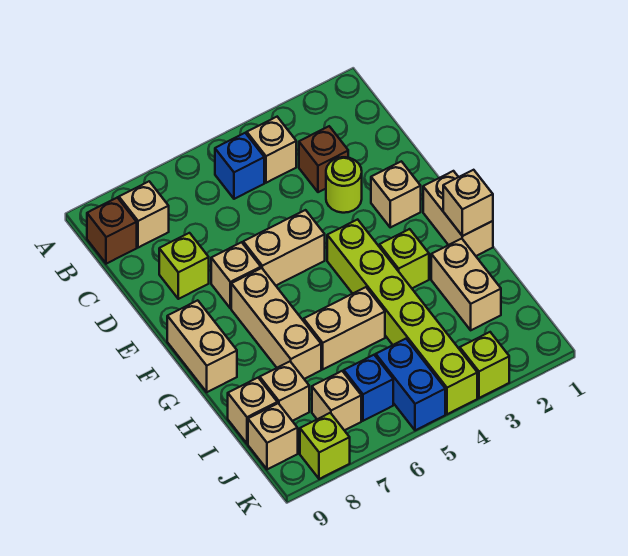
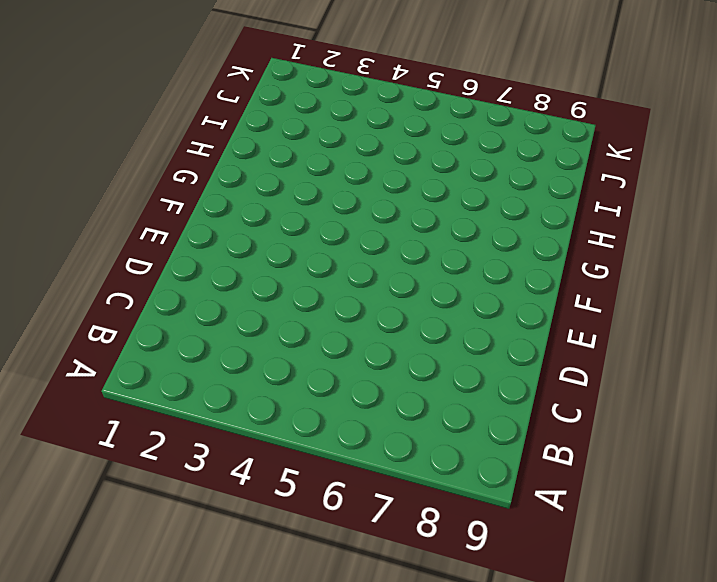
none -> tan brick B4 level 1
none -> blue brick B5 level 1
none -> tan brick B8 level 1

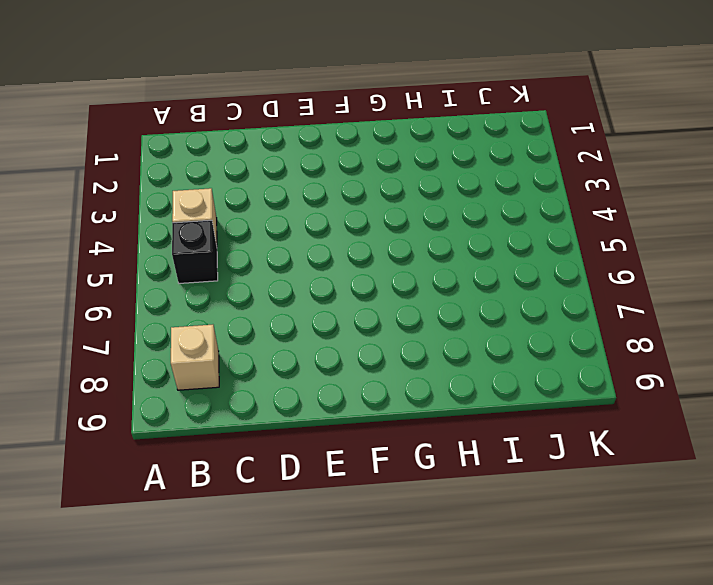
black brick B5 level 1 -> blue brick B5 level 1
none -> brown brick B9 level 1
none -> brown brick C3 level 1
none -> lime round brick D3 level 1

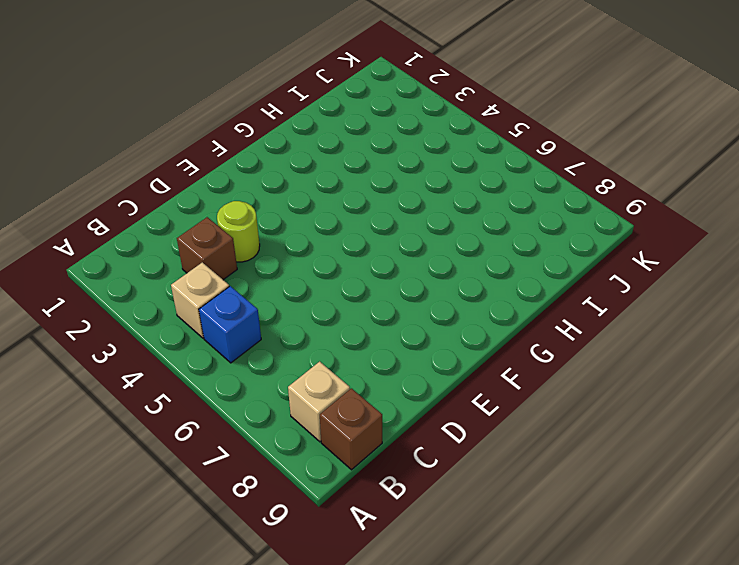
none -> lime brick D8 level 1
none -> tan brick E2 level 1
none -> tan brick E5:E6 level 1

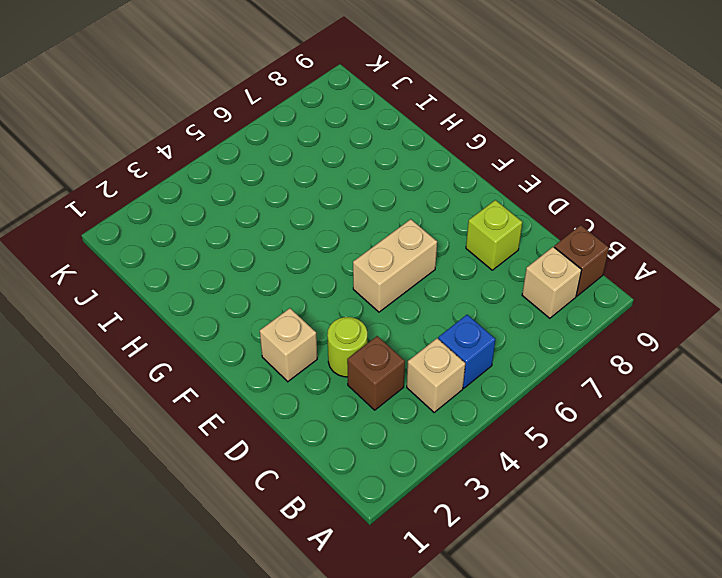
none -> tan brick E7 level 1
none -> tan brick F1:G1 level 1
none -> lime brick F4:K4 level 1

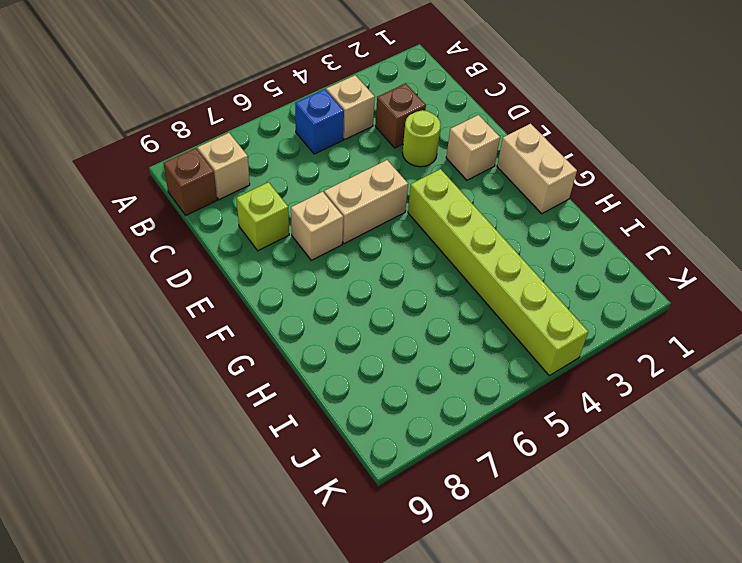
none -> tan brick F7:H7 level 1
none -> tan brick F9:G9 level 1
none -> lime brick G3 level 1

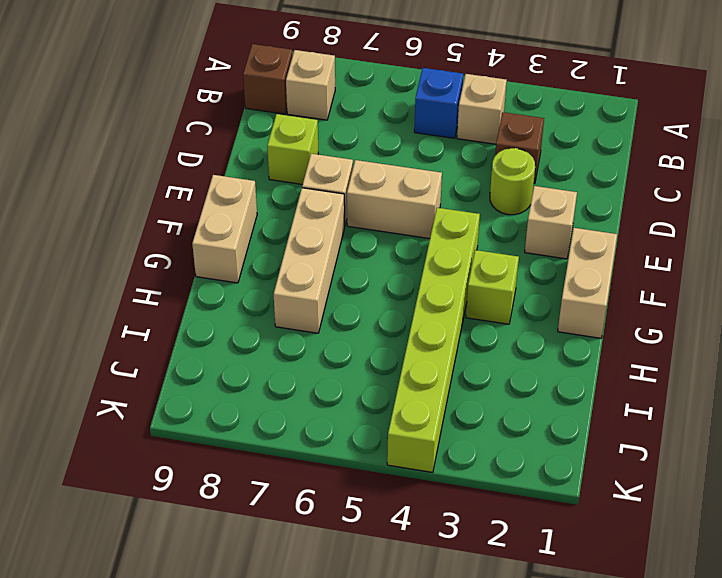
none -> tan brick H2:I2 level 1
none -> tan brick H5:H6 level 1
none -> tan brick I8 level 1

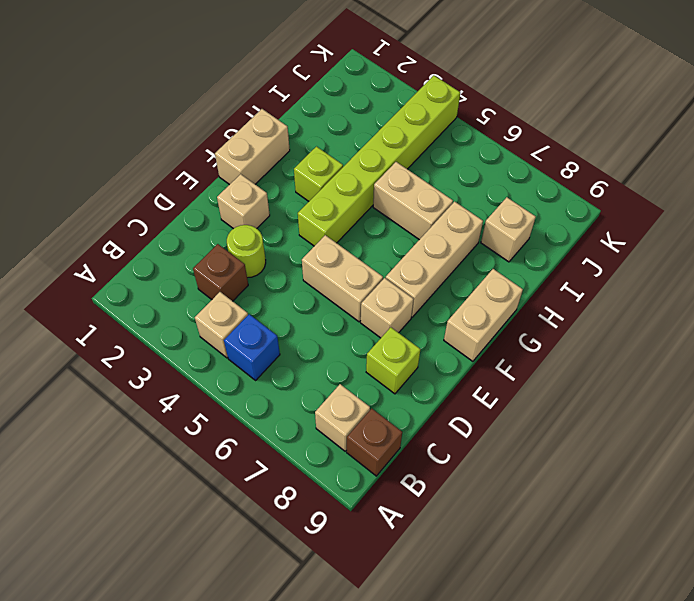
none -> tan brick H2:I2 level 1
none -> tan brick I9 level 1
none -> blue brick J5:K5 level 1

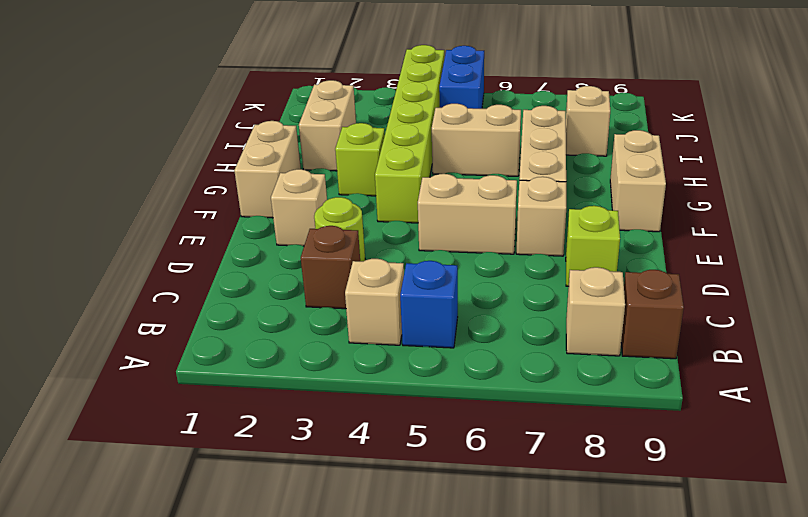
none -> tan brick I9 level 1
none -> blue brick J6 level 1
none -> tan brick J7 level 1

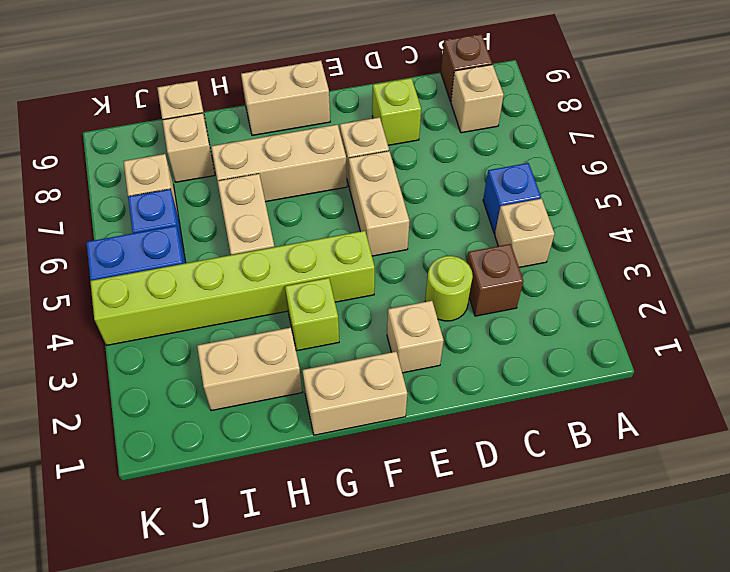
none -> tan brick J9 level 1
none -> lime brick K3 level 1
none -> lime brick K8 level 1

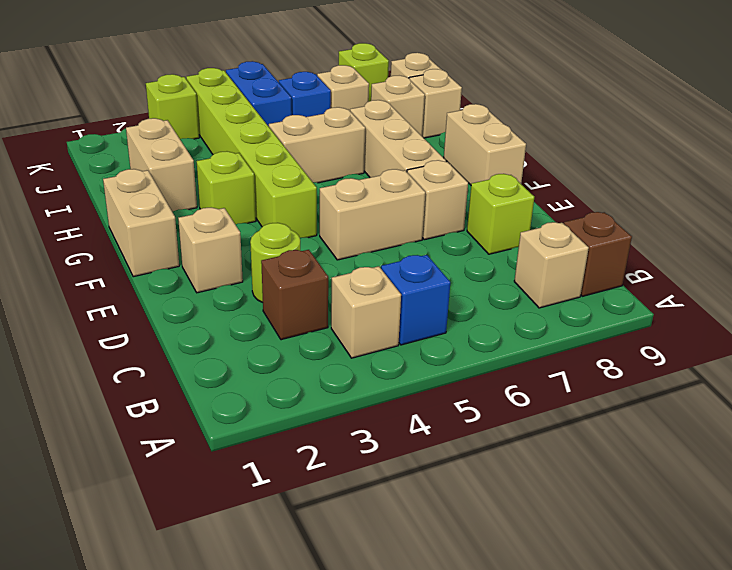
none -> tan brick G1 level 2

